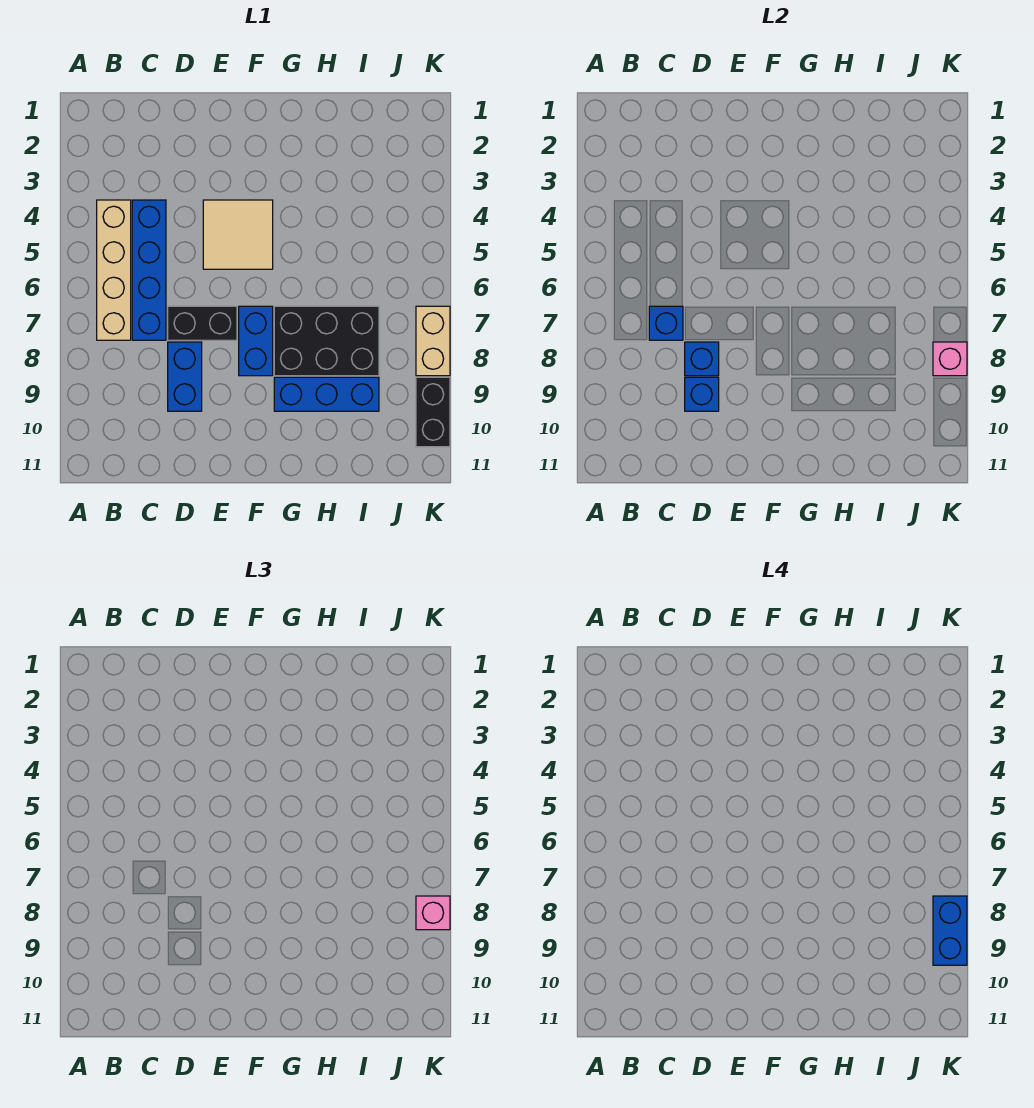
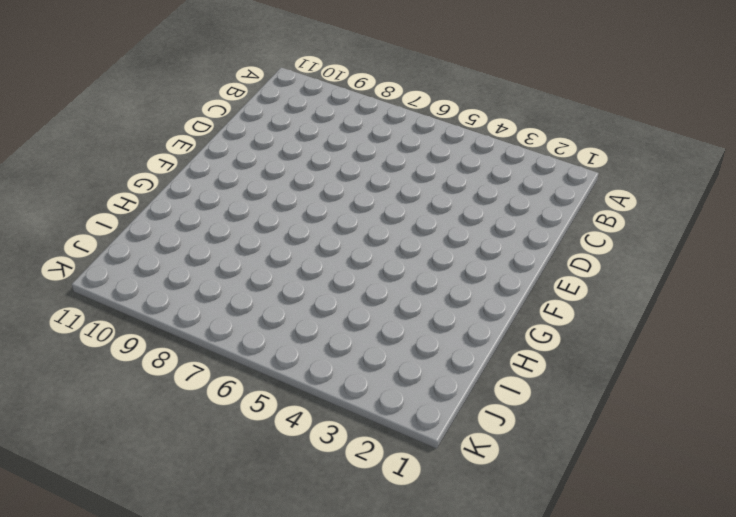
none -> tan brick B4:B7 level 1
none -> blue brick C4:C7 level 1
none -> black brick D7:E7 level 1

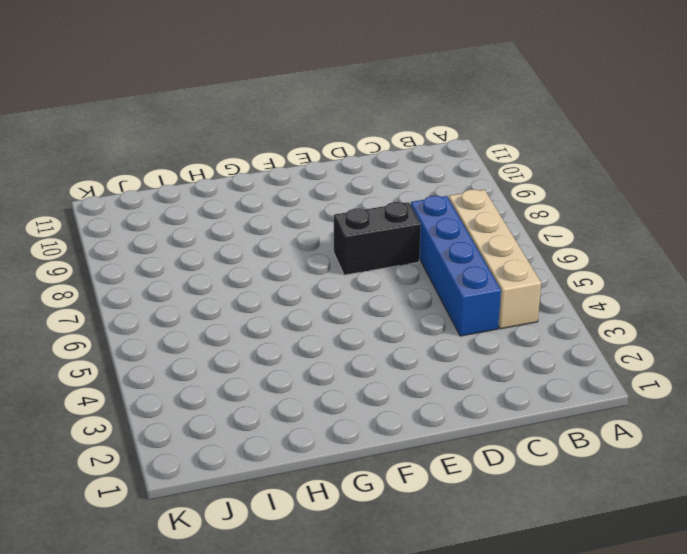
none -> blue brick D8:D9 level 1
none -> tan tile E4:F5 level 1
none -> blue brick F7:F8 level 1

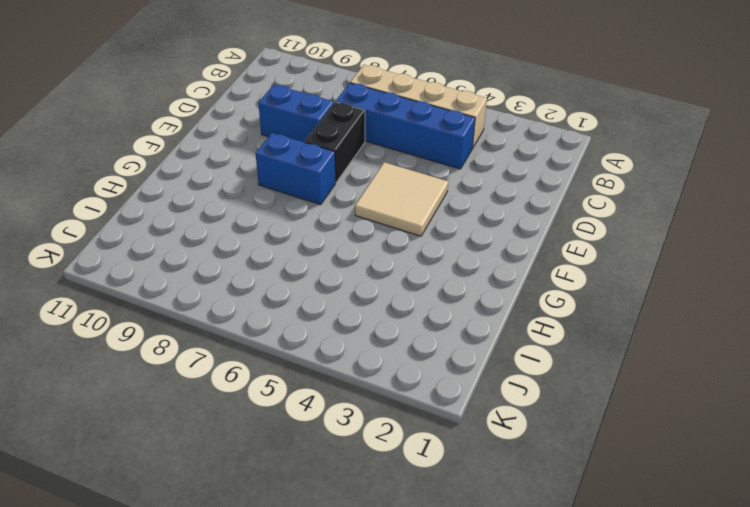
none -> black brick G7:I8 level 1
none -> blue brick G9:I9 level 1
none -> tan brick K7:K8 level 1

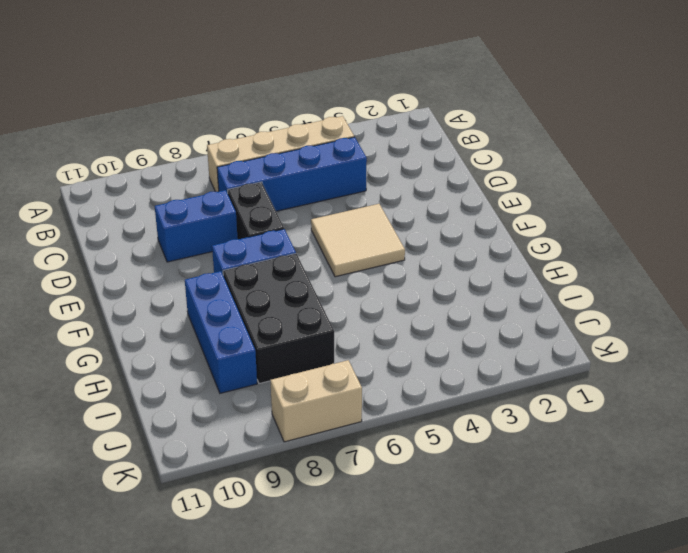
none -> black brick K9:K10 level 1
none -> blue brick C7 level 2
none -> blue brick D8 level 2

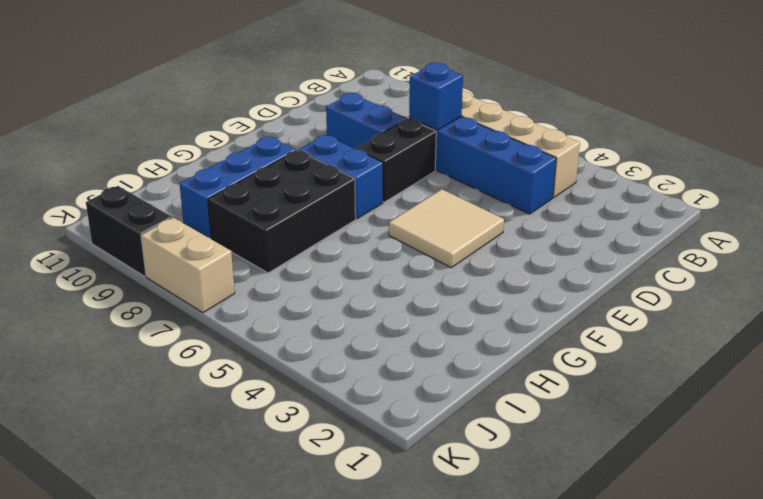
none -> blue brick D8 level 2
none -> blue brick D9 level 2
none -> pink brick K8 level 2

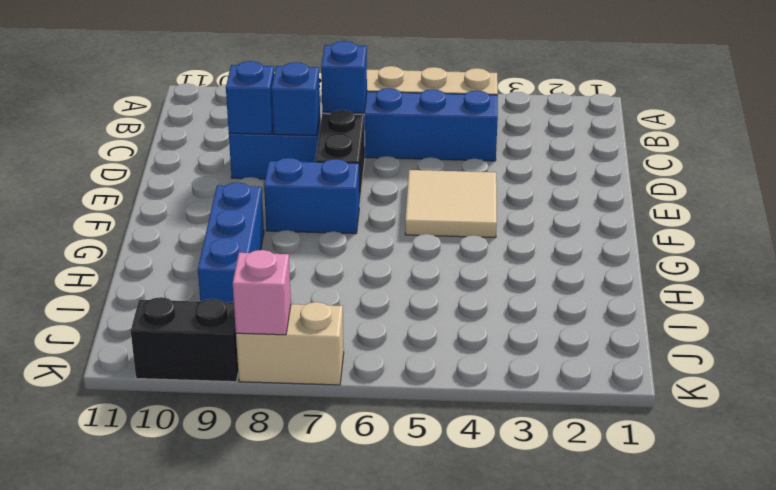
none -> black brick G7:I8 level 1
none -> pink brick K8 level 3
none -> blue brick K8:K9 level 4

